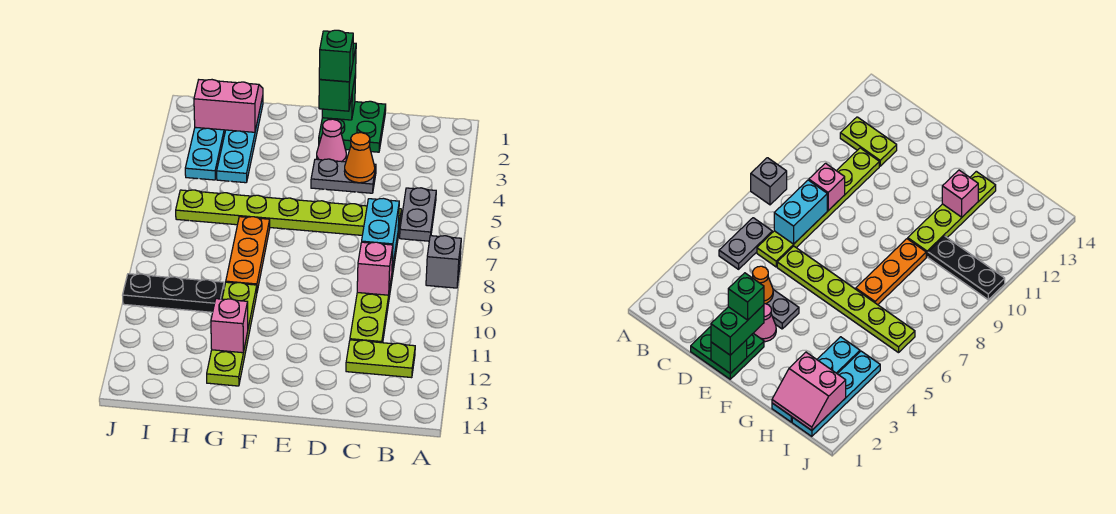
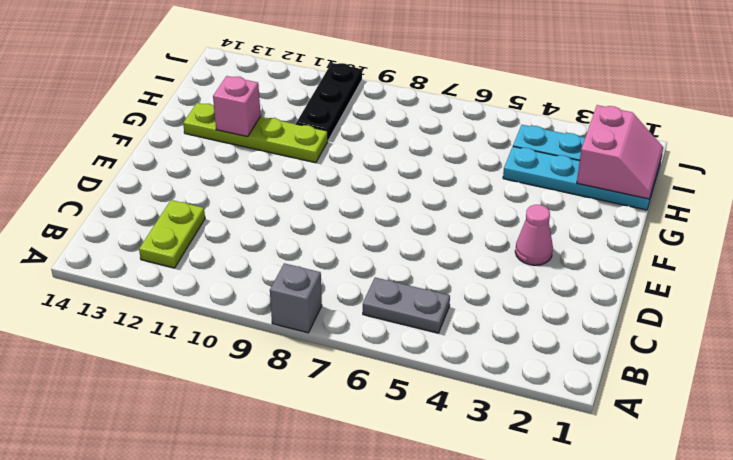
none -> lime plate C6:C11 level 1
none -> green plate D1:E2 level 1
none -> grey plate D4:E4 level 1

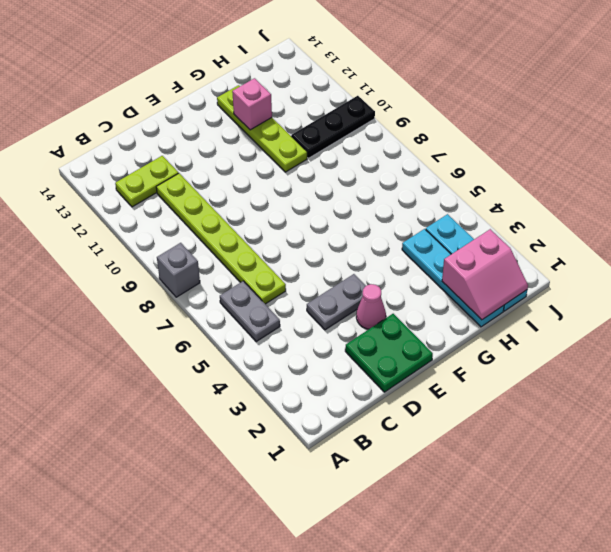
none -> lime plate D6:I6 level 1
none -> orange plate G7:G9 level 1
none -> cyan brick C7:C8 level 2

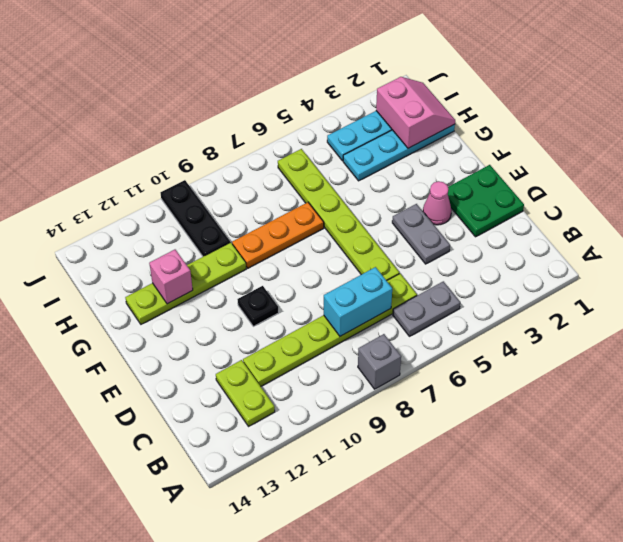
black plate E10 level 1 -> none
none -> pink brick C9 level 2
none -> orange cone D4 level 2
none -> green brick E1 level 2

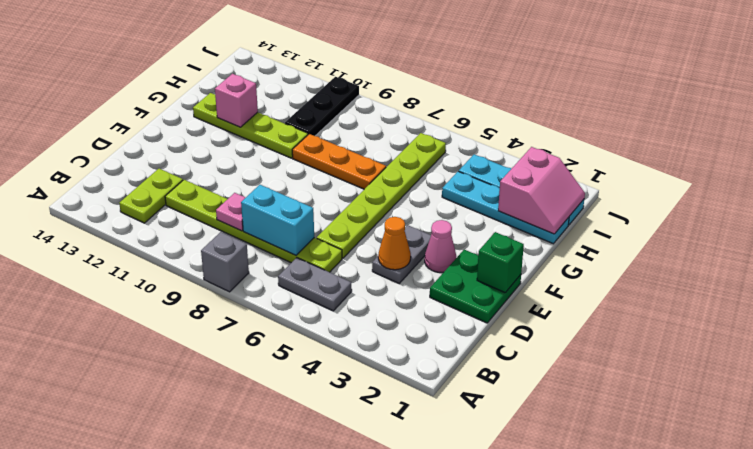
pink plate C9 level 2 -> pink brick C9 level 2
none -> green brick E1:E2 level 3
none -> green brick E2 level 4

